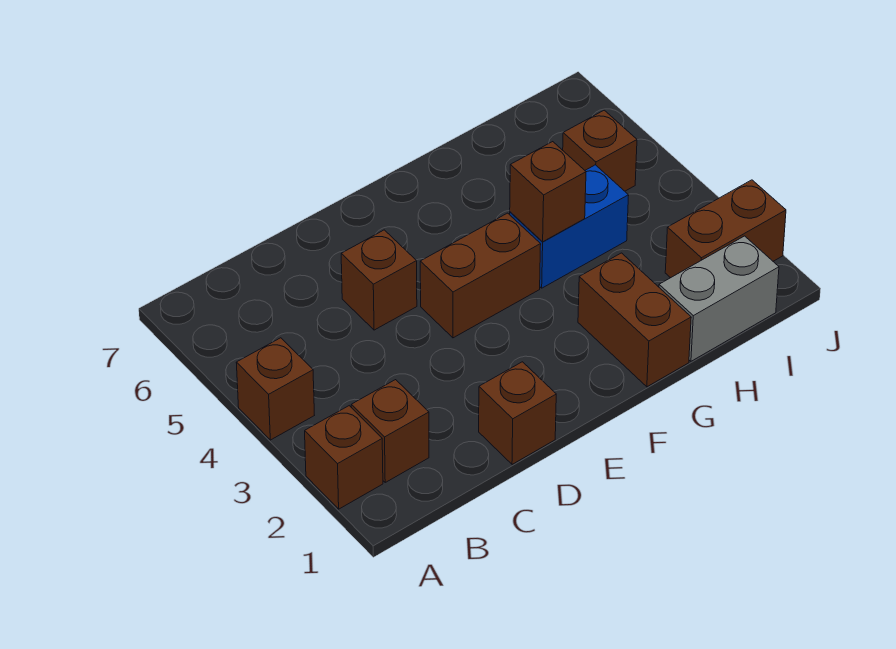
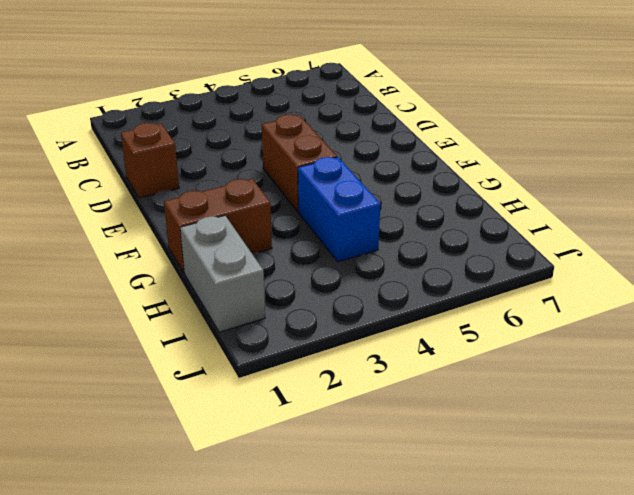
none -> brown brick A2 level 1
none -> brown brick A4 level 1
none -> brown brick B2 level 1

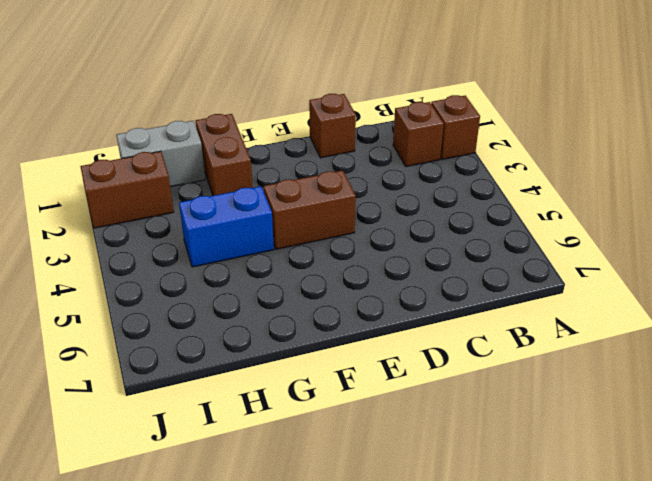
none -> brown brick A4 level 1
none -> brown brick D5 level 1
none -> brown brick I5 level 1

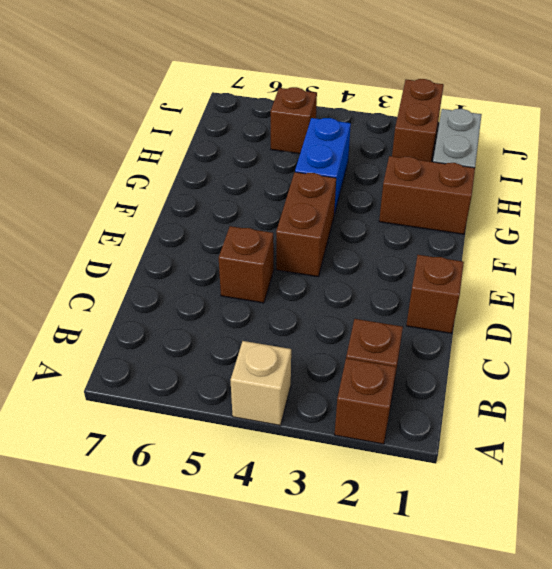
tan brick A4 level 1 -> brown brick A4 level 1
none -> brown brick G4 level 2

